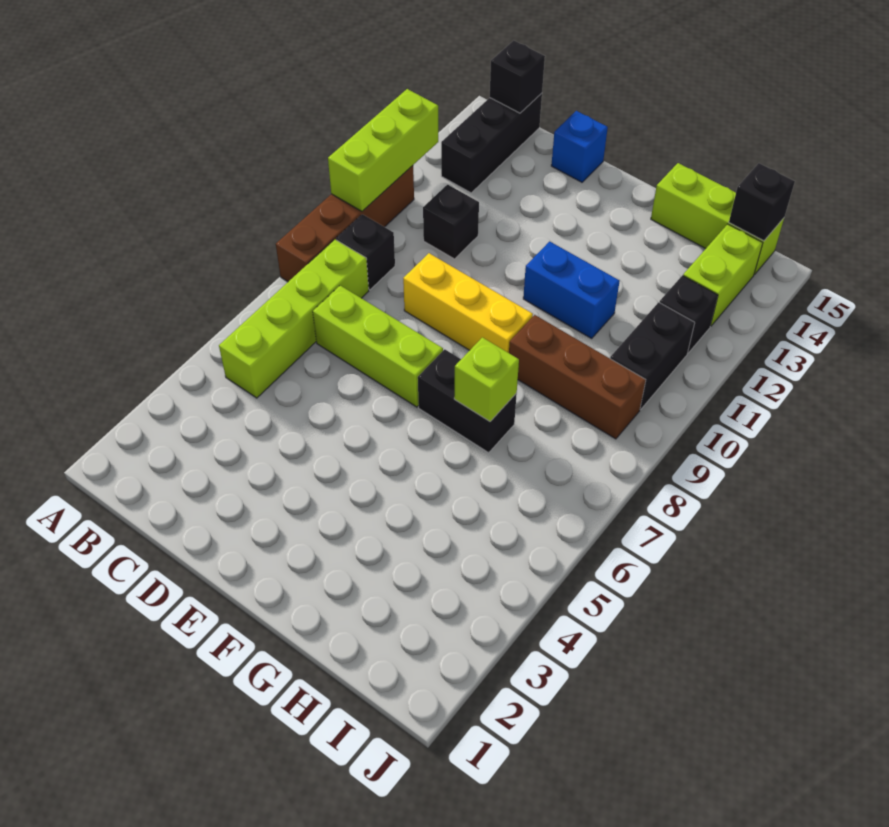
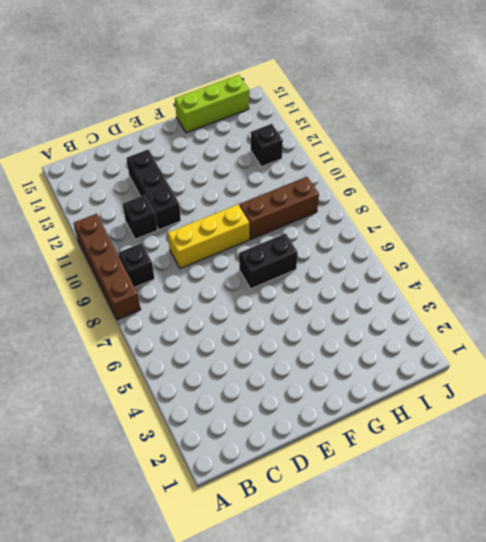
black brick D11:D13 level 1 -> black brick B13:B15 level 1
none -> lime brick B5:B8 level 1
none -> lime brick C7:E7 level 1
none -> blue brick D15 level 1

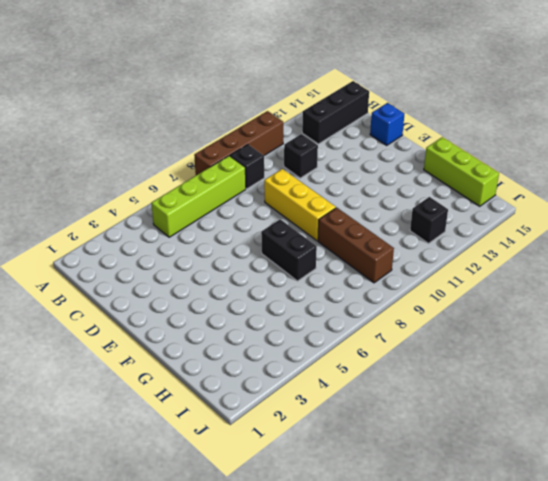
none -> lime brick C7:E7 level 1
none -> blue brick F11:G11 level 1
none -> black brick I10:I11 level 1

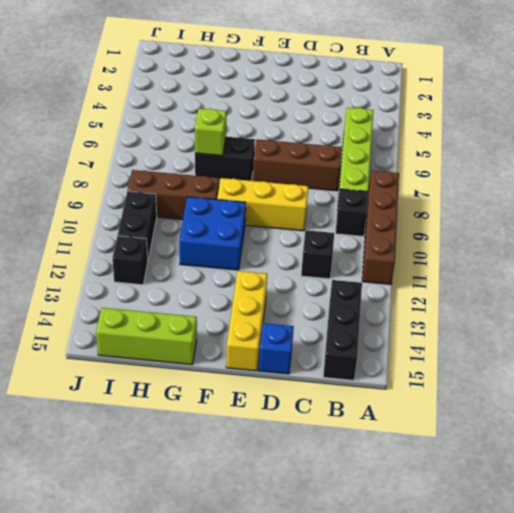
brown brick C7:E7 level 1 -> lime brick C7:E7 level 1
yellow brick E13:E15 level 1 -> none
blue brick F10:G11 level 1 -> blue brick F11:G11 level 1
none -> lime brick I13:I14 level 1
none -> lime brick A10:A12 level 2
none -> black brick B15 level 2

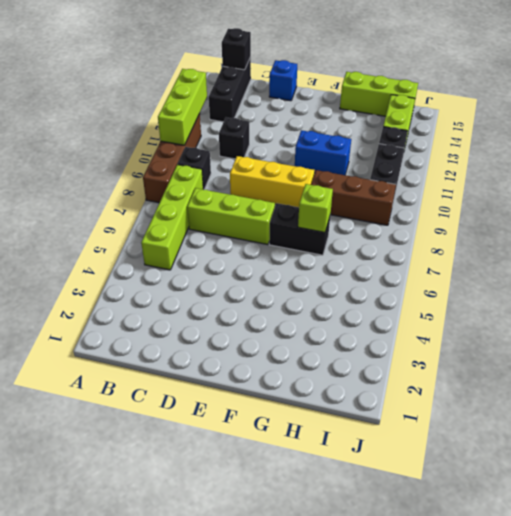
none -> black brick I15 level 2

